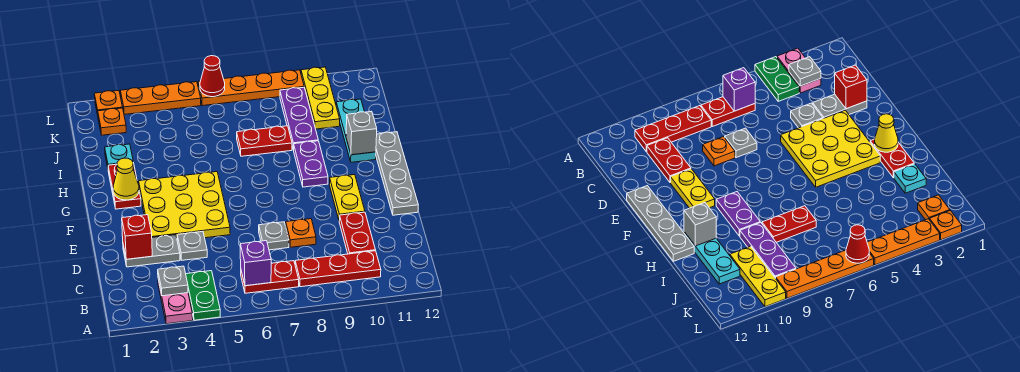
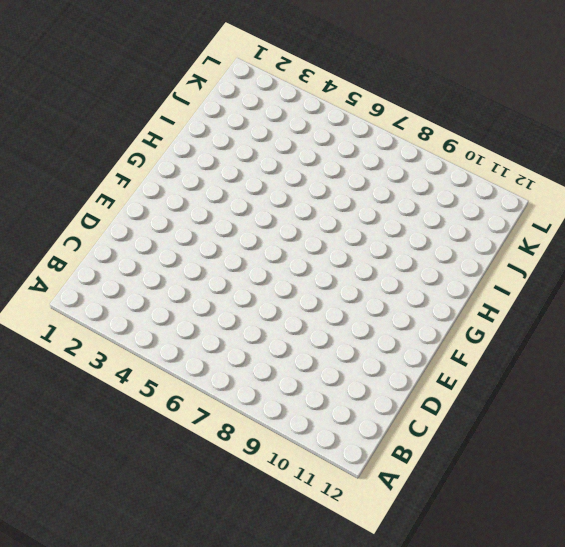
none -> pink plate A3:B3 level 1
none -> green plate A4:B4 level 1
none -> red plate B6:B7 level 1

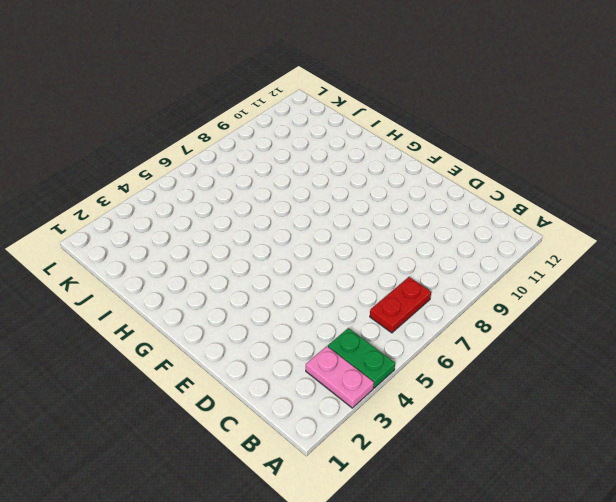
none -> red plate B8:B10 level 1
none -> red plate C10:D10 level 1
none -> grey plate D2:D3 level 1

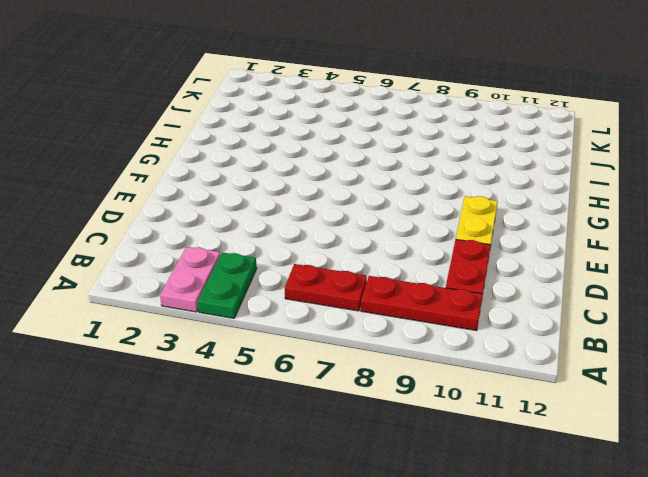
none -> grey plate D2:D3 level 1
none -> grey plate D4 level 1
none -> grey plate D7 level 1

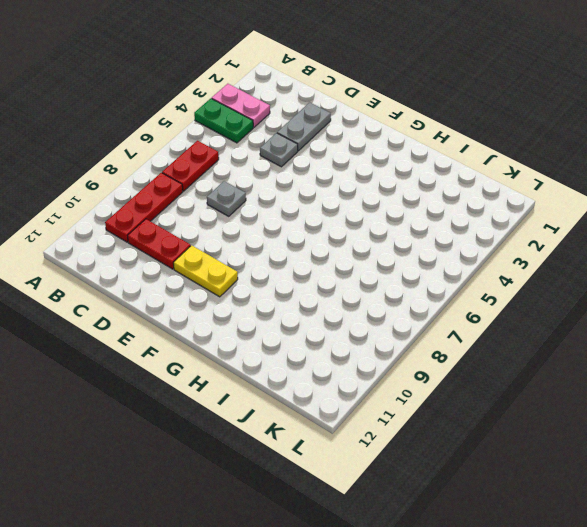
none -> orange plate D8 level 1
none -> yellow plate E3:G5 level 1
none -> grey plate E12:H12 level 1

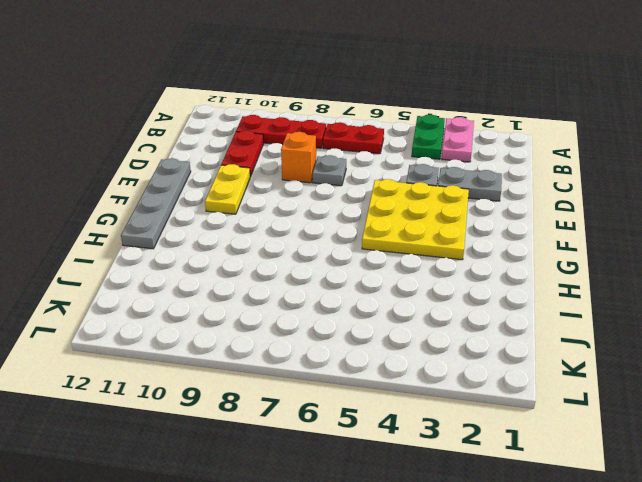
orange brick D8 level 1 -> orange plate D8 level 1
none -> red plate G2:H2 level 1
none -> purple plate G9:H9 level 1
none -> cyan plate H11:J11 level 1

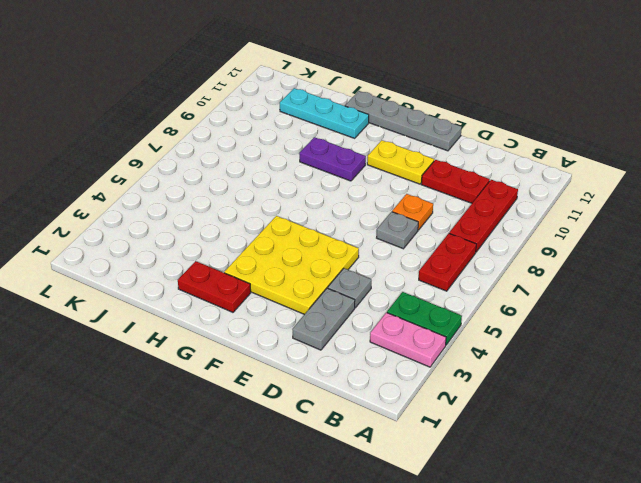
none -> cyan plate I2 level 1
none -> red plate I7:I8 level 1
none -> purple plate I9:K9 level 1

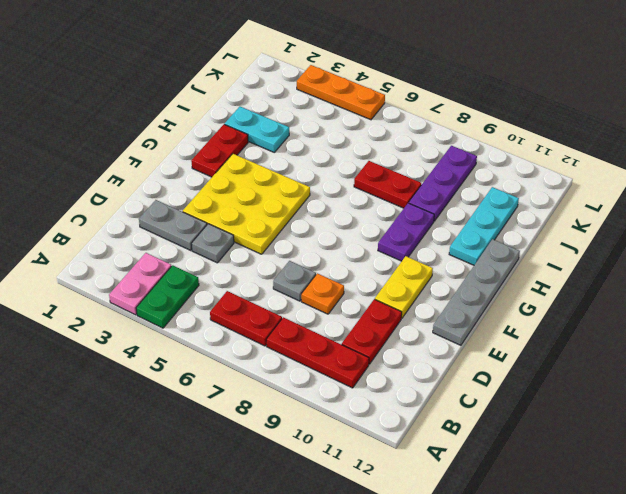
cyan plate I2:I3 level 1 -> cyan plate I2 level 1
none -> yellow plate J10:L10 level 1
none -> orange plate K2 level 1
none -> orange plate L2 level 1

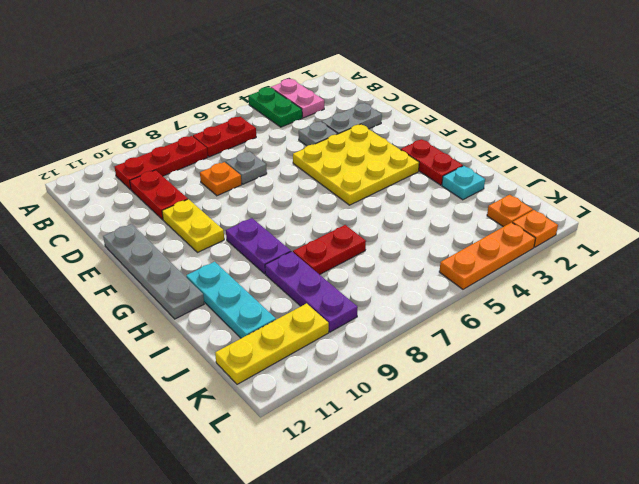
yellow plate K10:K12 level 1 -> yellow plate J10:L10 level 1
none -> orange plate L6:L9 level 1
none -> grey plate B3 level 2
none -> purple brick B6 level 2

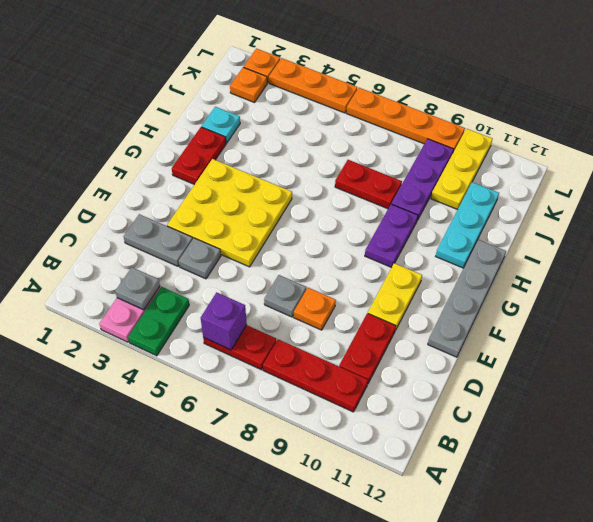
none -> red brick D2 level 2
none -> yellow cone G2 level 2
none -> grey brick H11 level 2

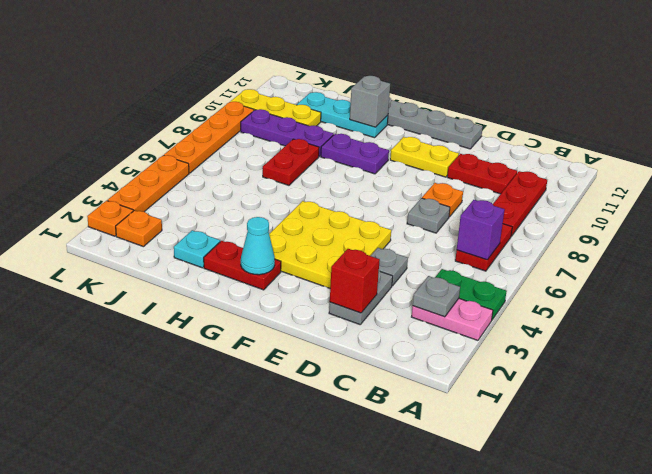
cyan cone G2 level 2 -> yellow cone G2 level 2
none -> red cone L6 level 2

